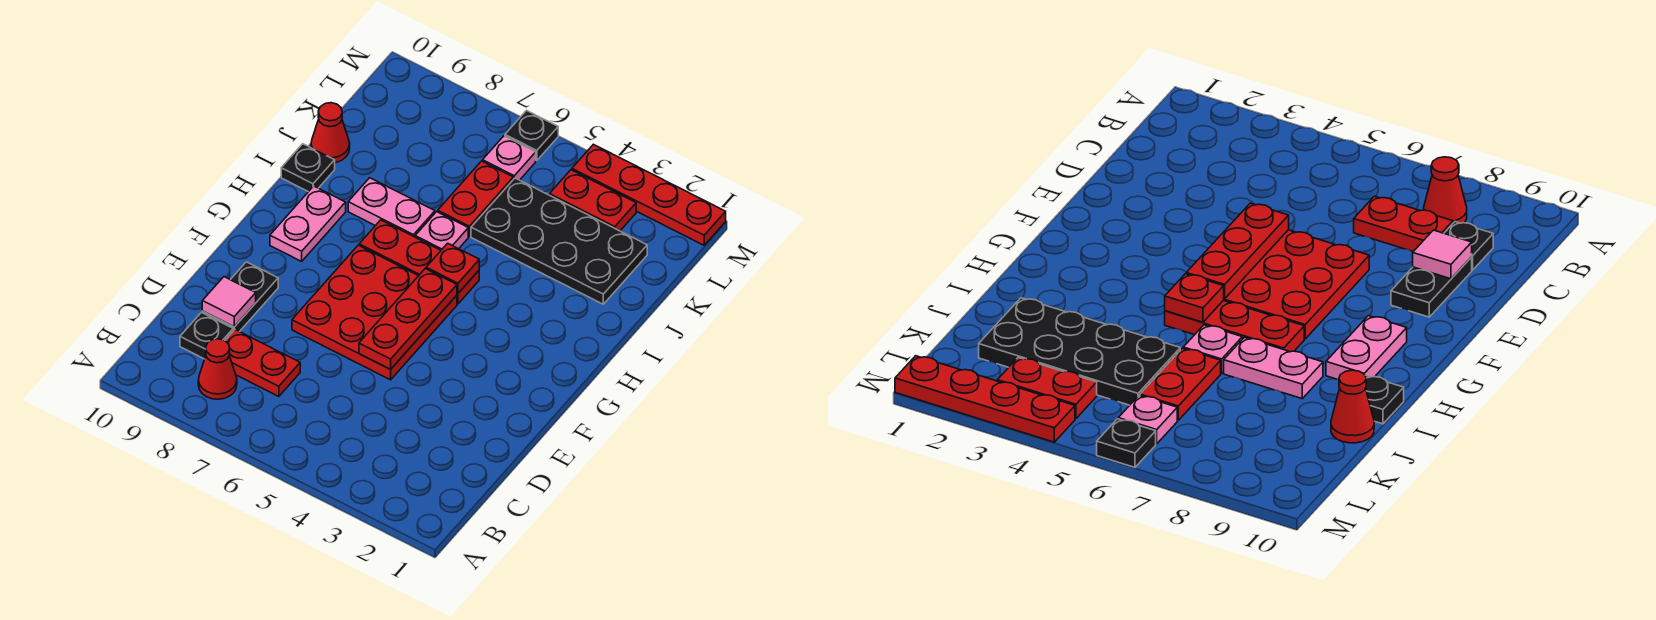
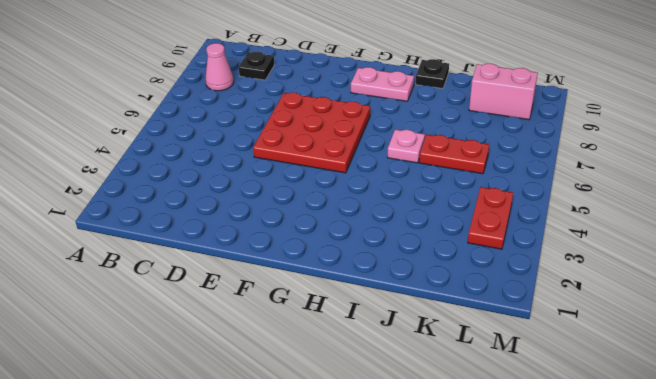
pink cone B8 level 1 -> red cone B8 level 1
pink brick K9:L9 level 1 -> none
none -> red plate C7:C8 level 1
none -> black plate D9:E9 level 1
none -> red plate H5:H7 level 1

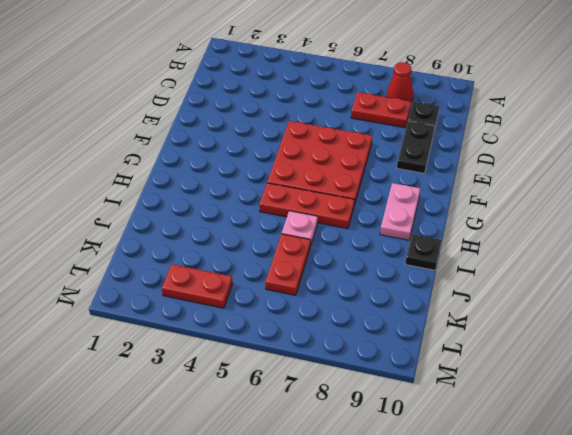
none -> pink plate I7:I8 level 1
none -> black plate J2:K5 level 1
none -> red cone J10 level 1

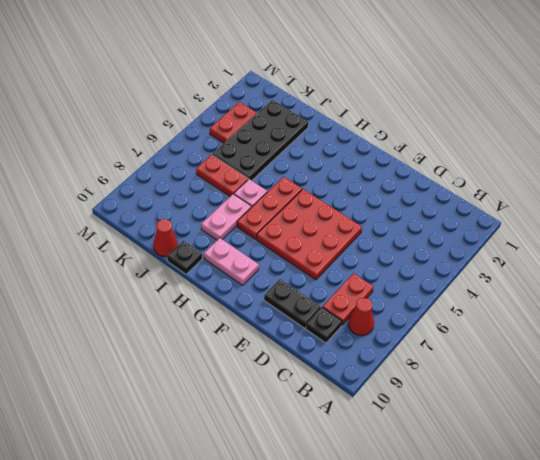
none -> pink plate L6 level 1
none -> red plate M1:M4 level 1
none -> black plate M6 level 1

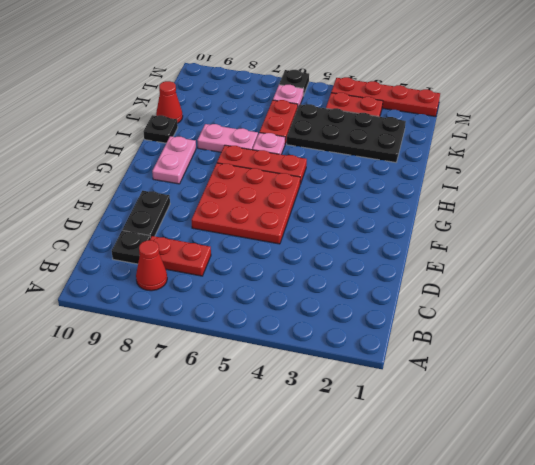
none -> pink tile D9 level 2
none -> red plate E5:G5 level 2
none -> red plate H5 level 2

